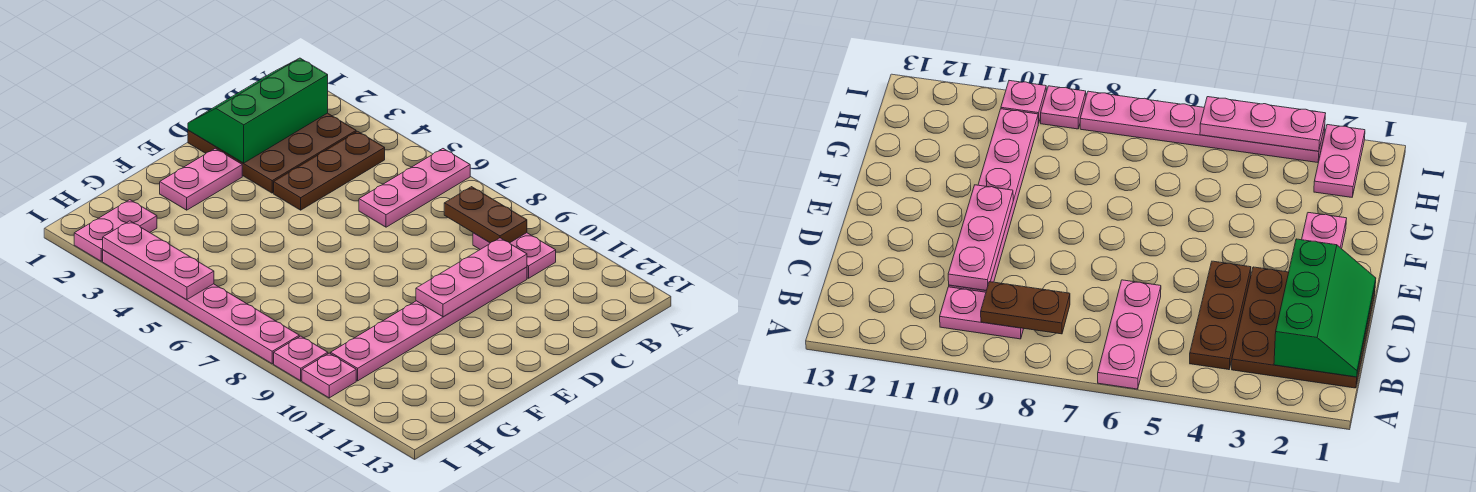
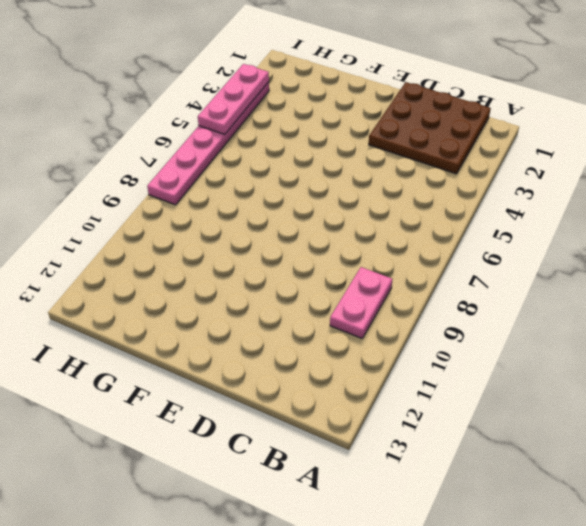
none -> pink plate A6:C6 level 1
none -> brown plate B4:D4 level 1
none -> pink plate C10:H10 level 1

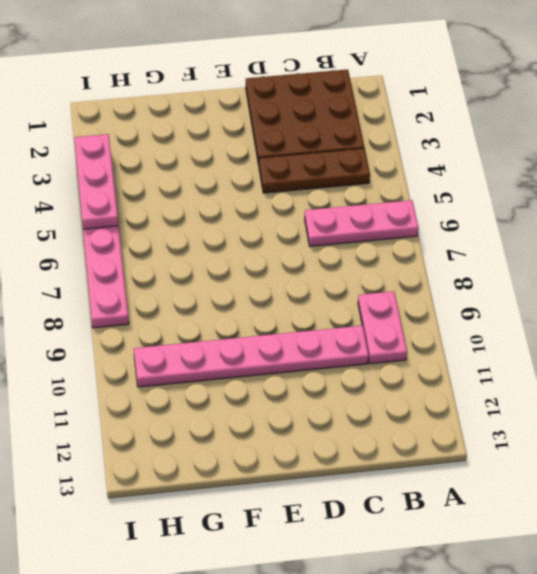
none -> pink plate E2:F2 level 1
none -> pink plate H2:I2 level 1
none -> pink plate I9 level 1

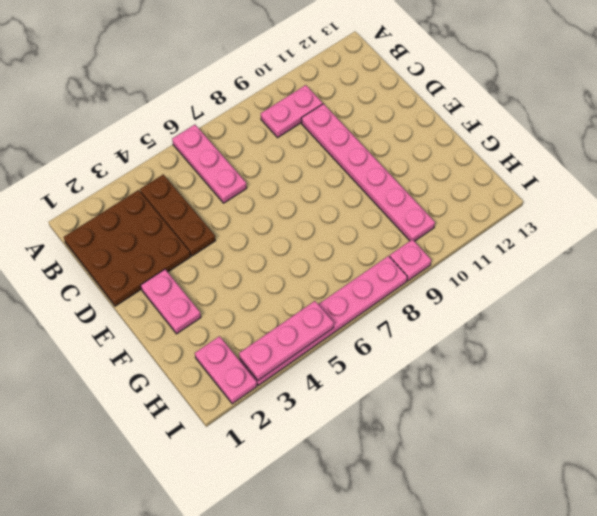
none -> pink plate I10 level 1
none -> green slope B1:D2 level 2 top 2
none -> brown plate B8:B9 level 2

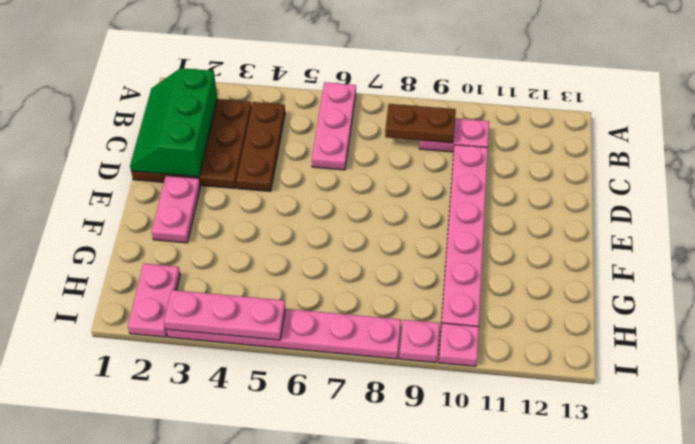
none -> pink plate C10:E10 level 2

